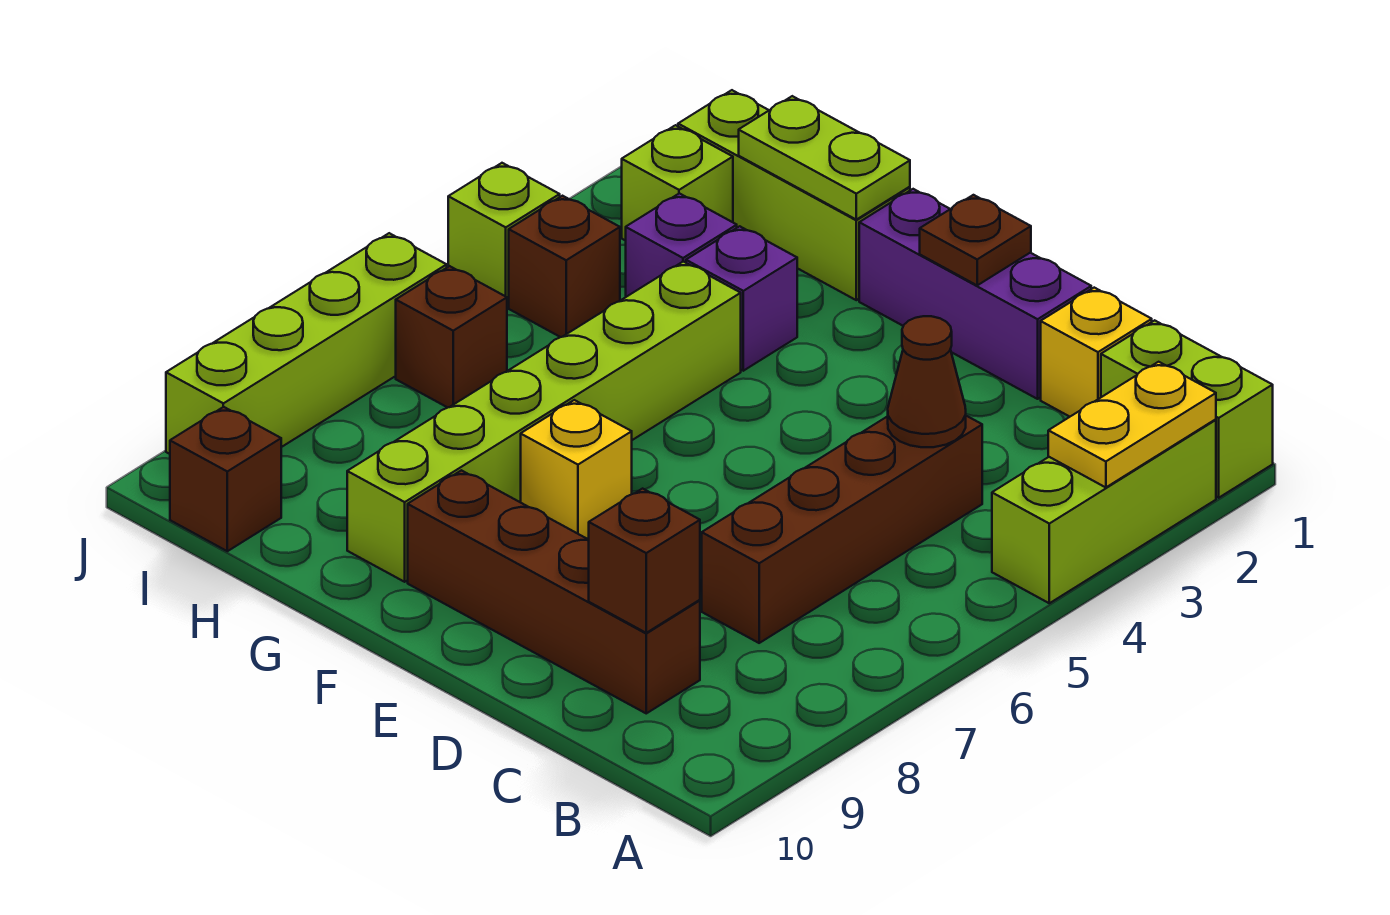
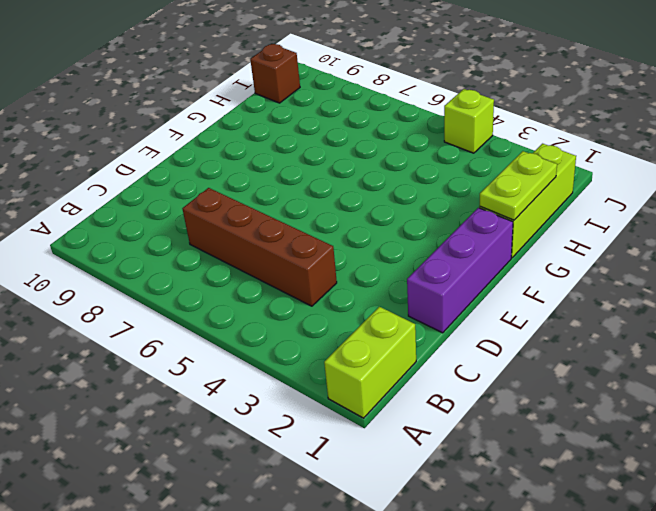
none -> lime brick A2:A4 level 1
none -> yellow brick C1 level 1
none -> brown brick C9:F9 level 1

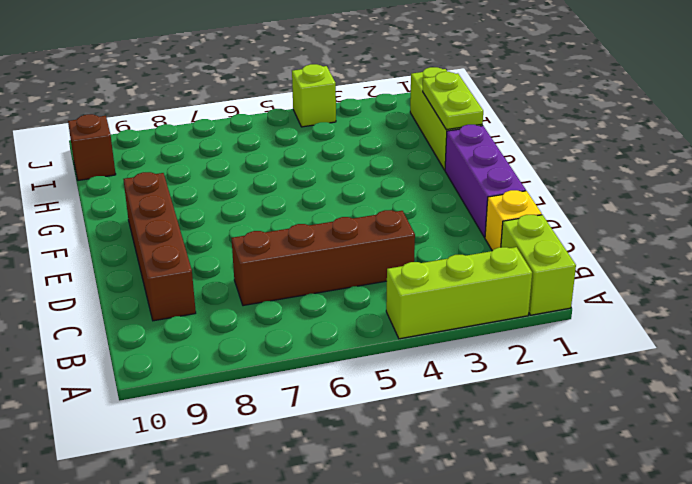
none -> yellow brick F7 level 1
none -> purple brick G3 level 1
none -> lime brick G4:G9 level 1

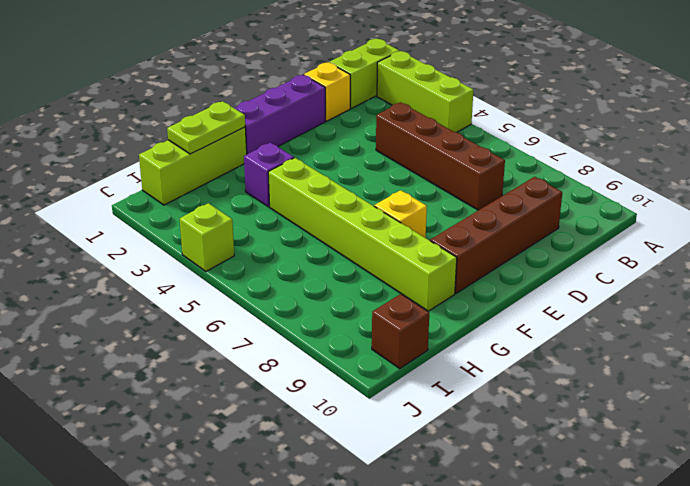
none -> purple brick H3 level 1
none -> lime brick I2 level 1
none -> brown brick I4 level 1

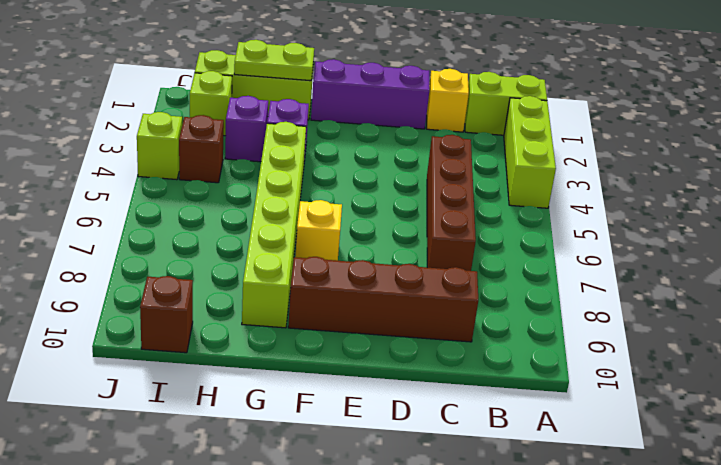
none -> brown brick I6 level 1
none -> lime brick J6:J9 level 1
none -> yellow plate A2:A3 level 2

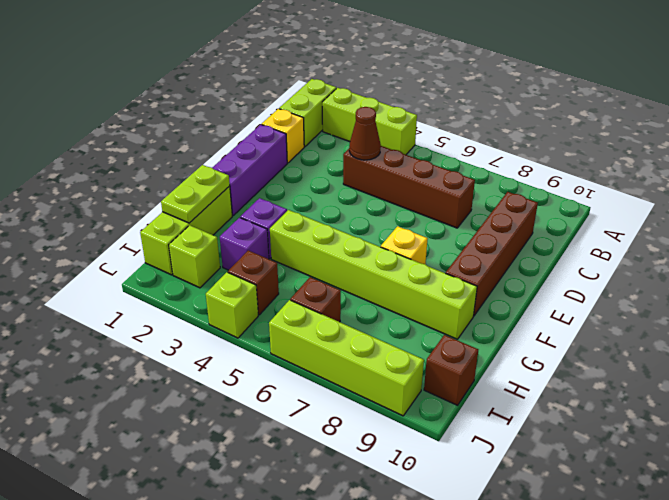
none -> yellow plate A2:A3 level 2
none -> brown brick C9 level 2
none -> brown plate E1 level 2

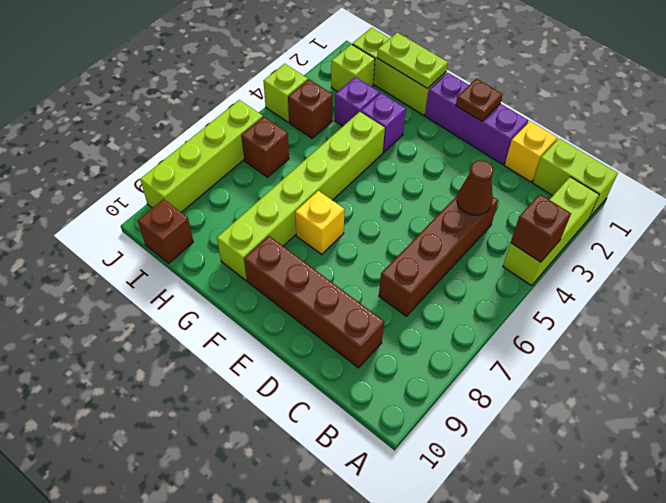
brown brick A4 level 2 -> brown brick C9 level 2
none -> yellow plate A2:A3 level 2

